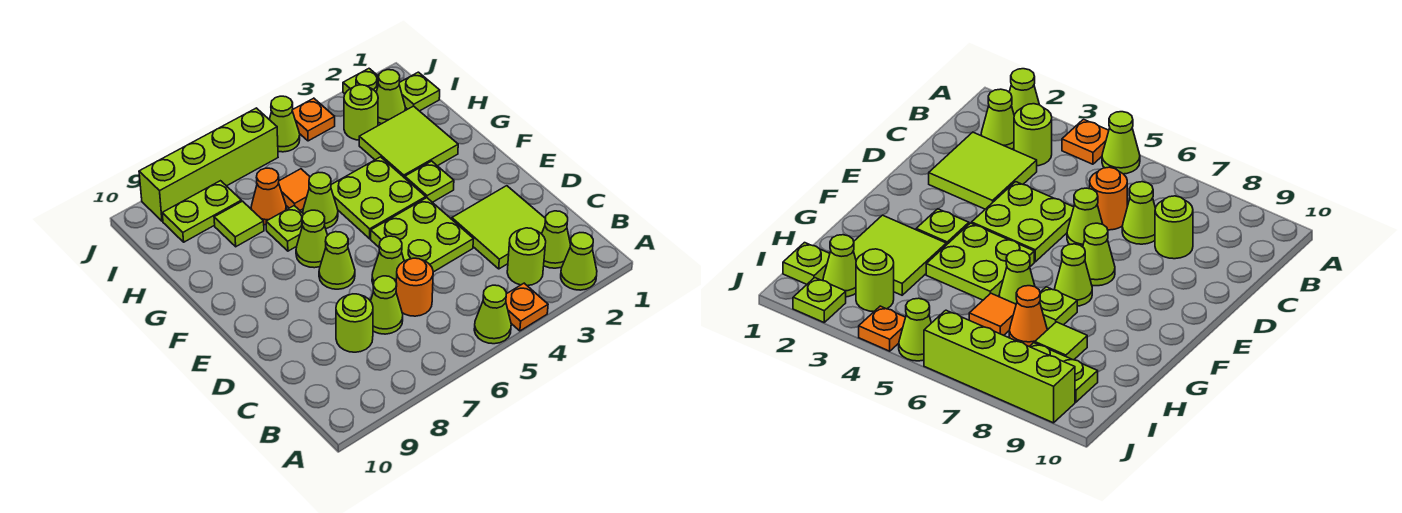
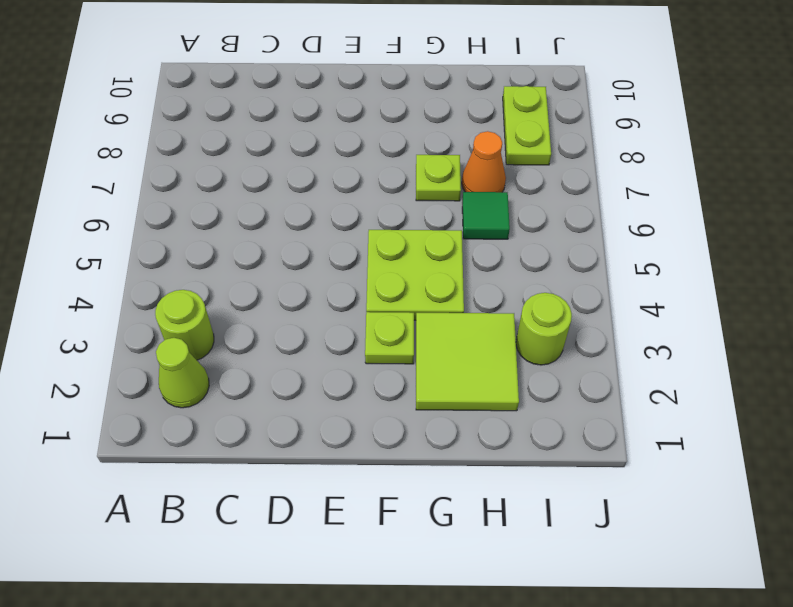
green tile H6 level 1 -> orange tile H6 level 1
none -> lime cone A2 level 1
none -> orange plate A4 level 1
none -> lime cone A5 level 1

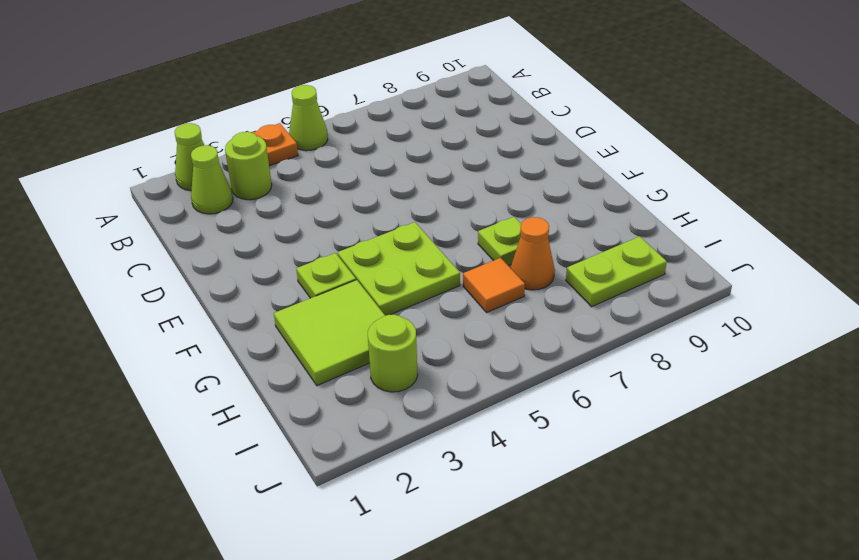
none -> lime tile C2:D3 level 1
none -> orange round brick C6 level 1
none -> lime cone C7 level 1

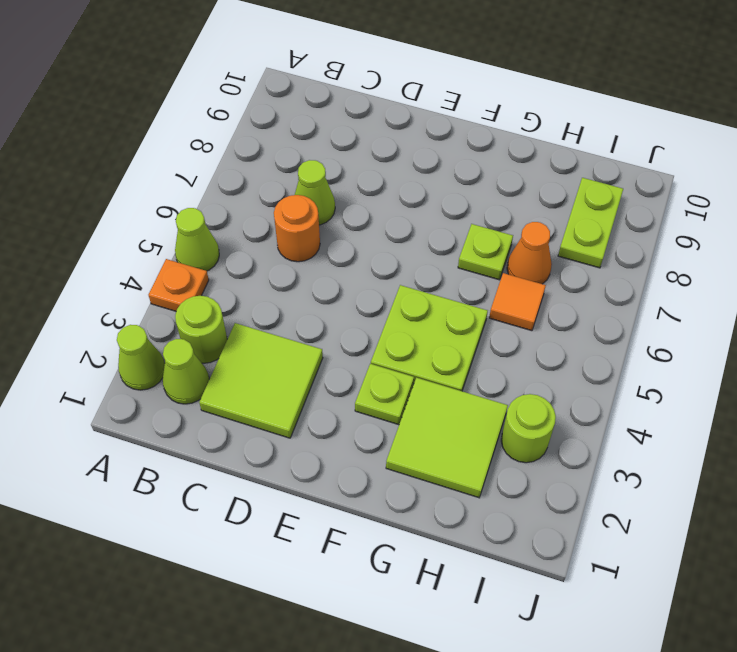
none -> lime round brick C8 level 1
none -> lime plate D4:E5 level 1
none -> lime cone D6 level 1

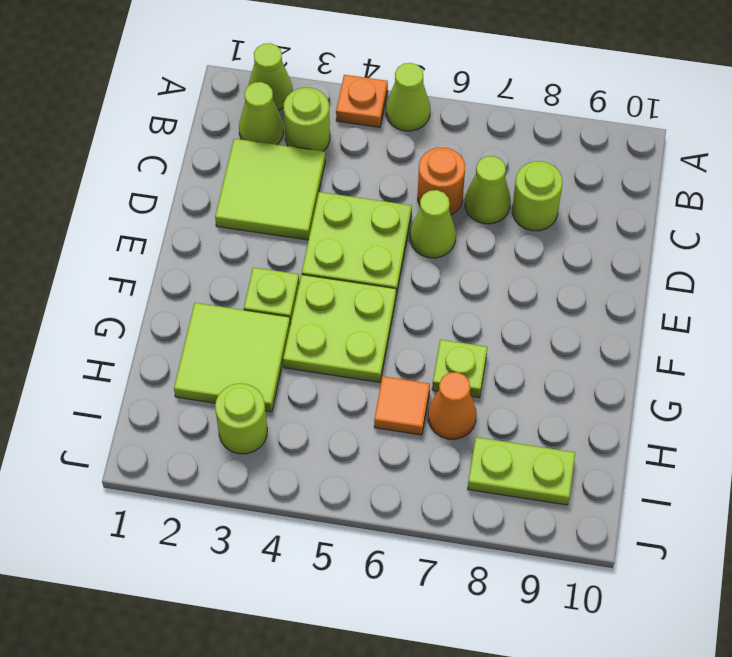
none -> lime cone E7 level 1
none -> lime cone F7 level 1
none -> lime cone G6 level 1

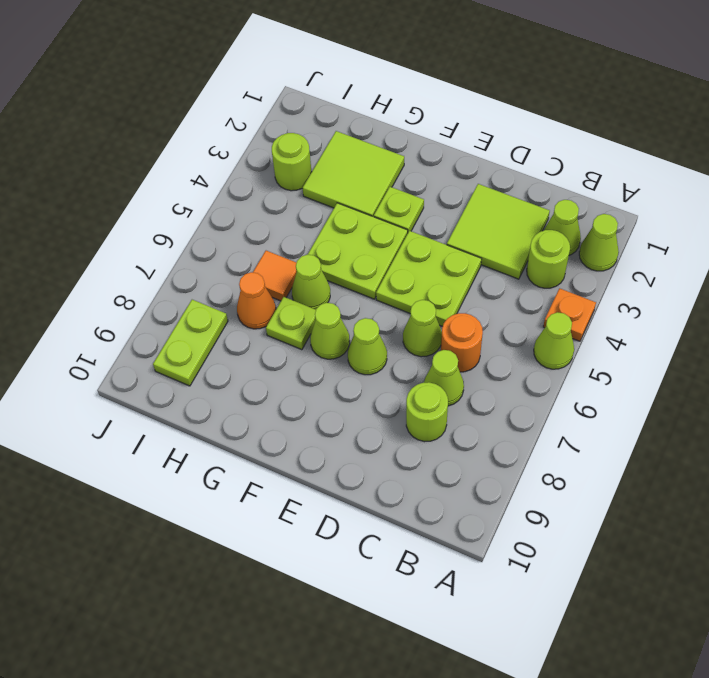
none -> lime tile H8 level 1
none -> lime plate I1 level 1
none -> lime cone I2 level 1

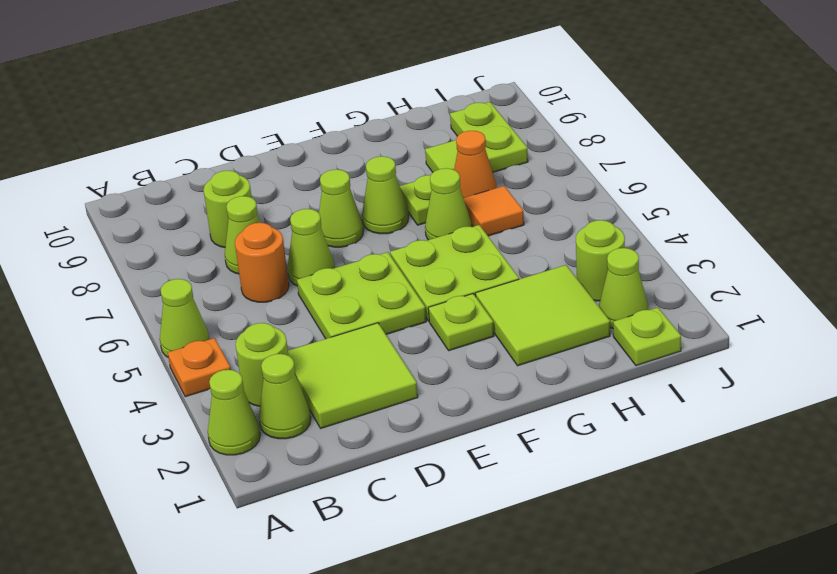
none -> lime plate J2 level 1
none -> orange plate J4 level 1
none -> lime cone J5 level 1

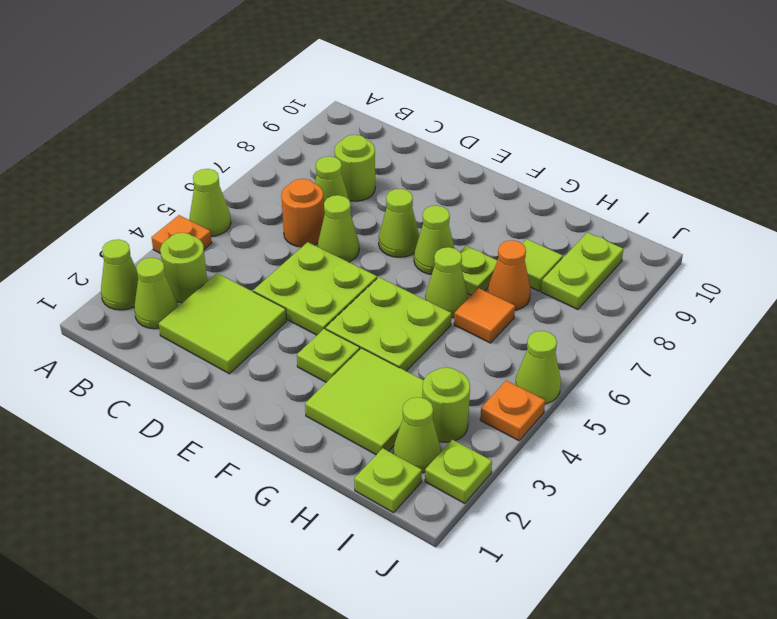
none -> lime brick J6:J9 level 1

